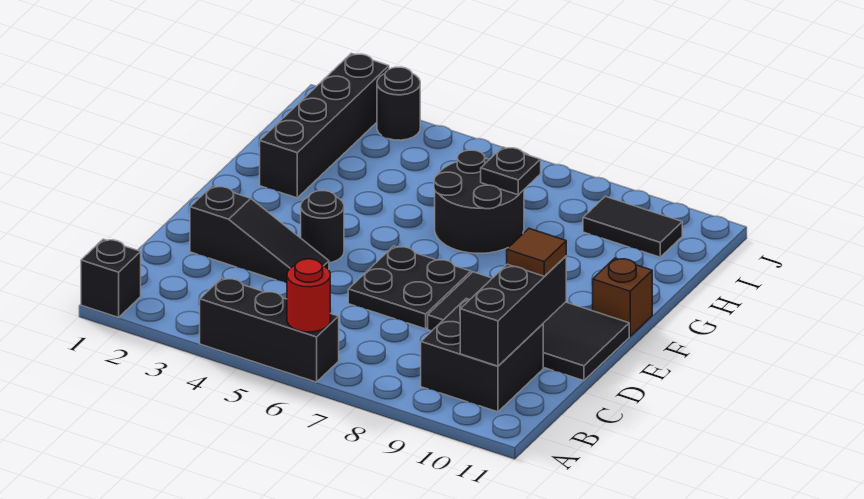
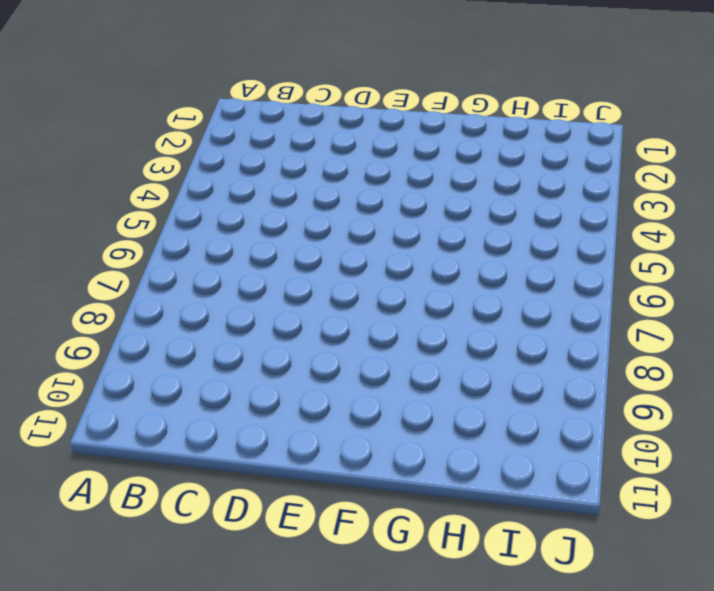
none -> black brick A1 level 1
none -> black brick A4:A6 level 1
none -> black brick B9:C10 level 1

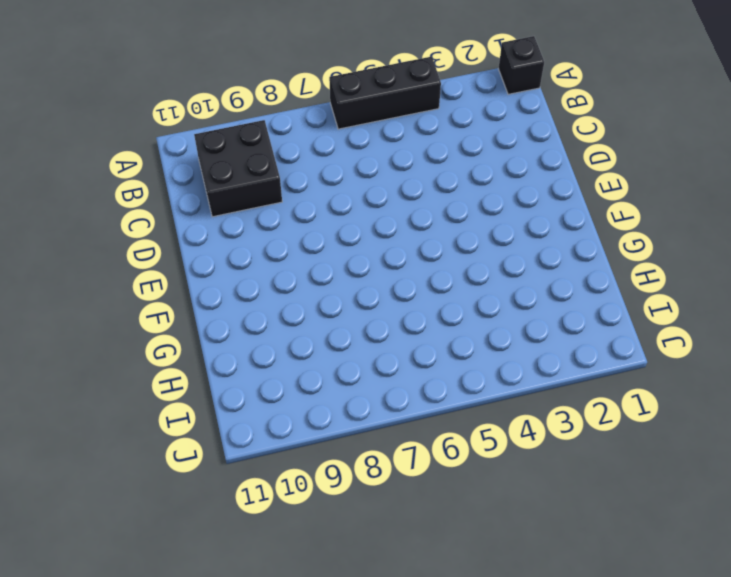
none -> black slope D2:D4 level 1 top 2
none -> black plate D6:E7 level 1
none -> black tile D8:E11 level 1

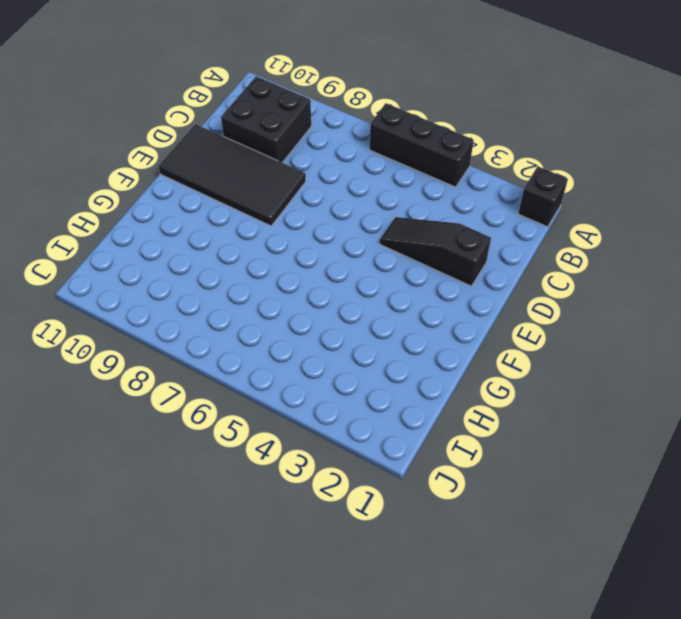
none -> black plate D6:E7 level 1
none -> black round brick E4 level 1
none -> brown brick F11 level 1

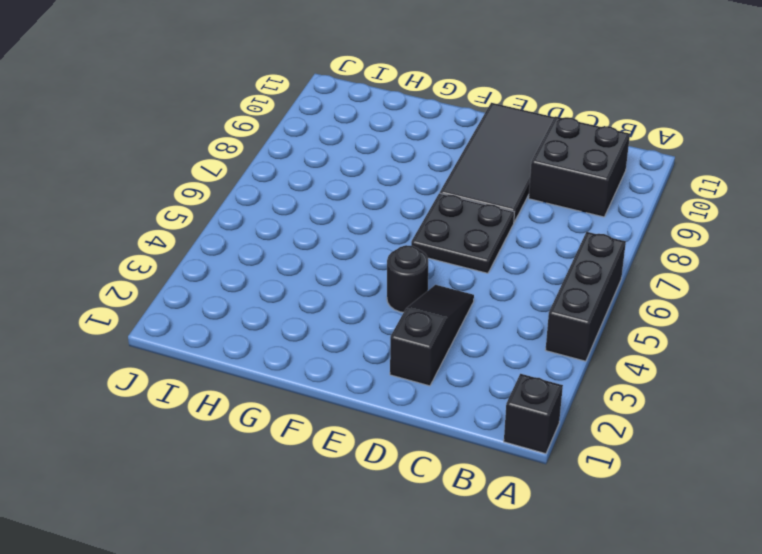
none -> brown brick F11 level 1
none -> black brick G2:J2 level 1
none -> black round brick G6:H7 level 1

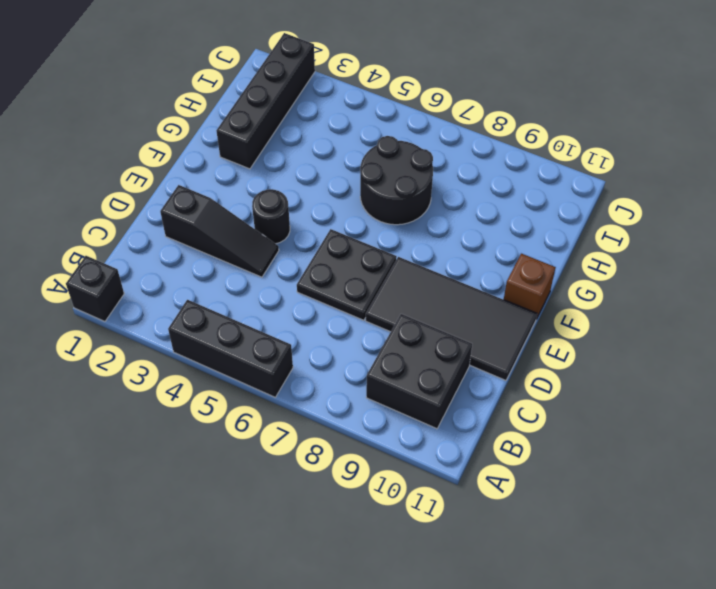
none -> black tile I9:I10 level 1
none -> black round brick J3 level 1
none -> red round brick A6 level 2

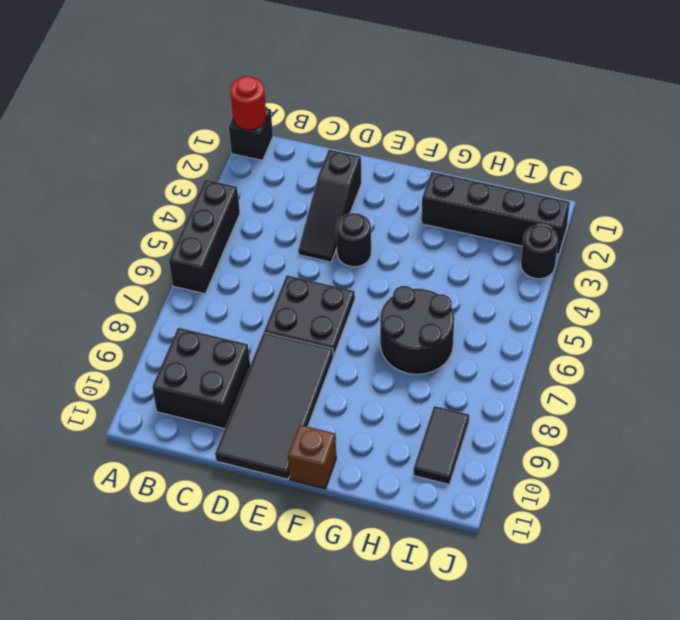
red round brick A1 level 2 -> red round brick A6 level 2
none -> black brick B10:D10 level 2
none -> black plate H7 level 2
none -> brown tile D10 level 3

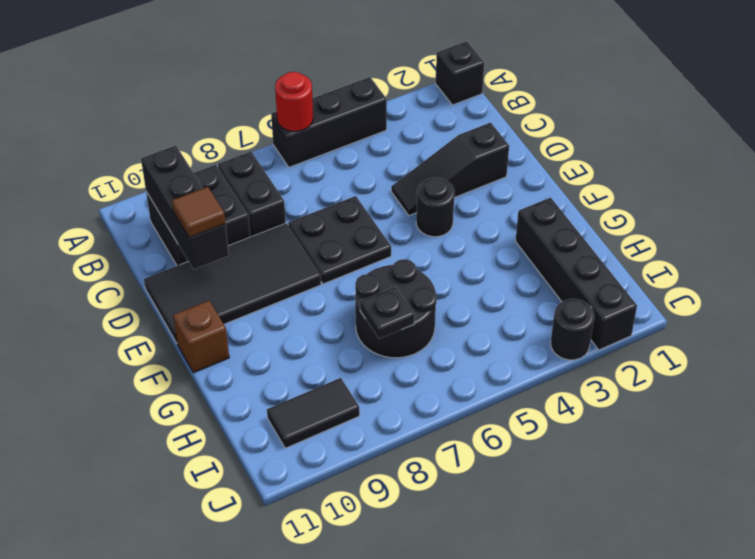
black brick B8:C8 level 1 -> none

